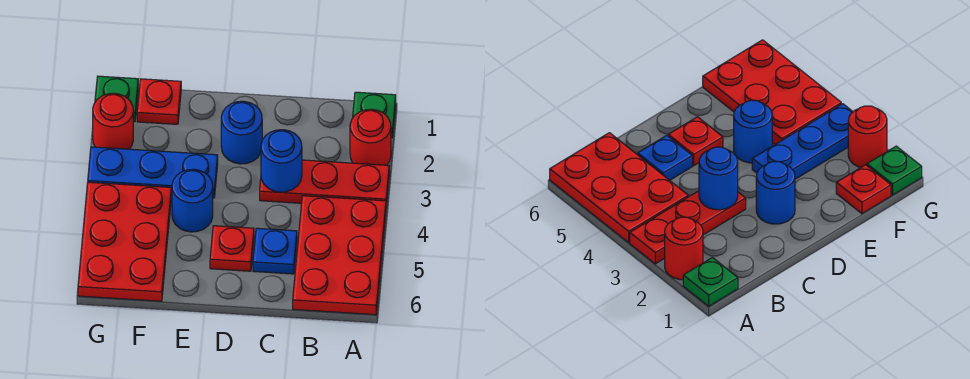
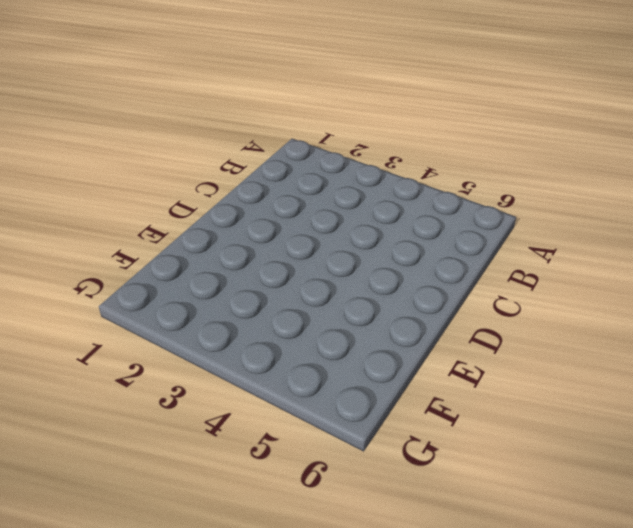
none -> green plate A1 level 1
none -> red round brick A2 level 1
none -> red plate A3:C3 level 1

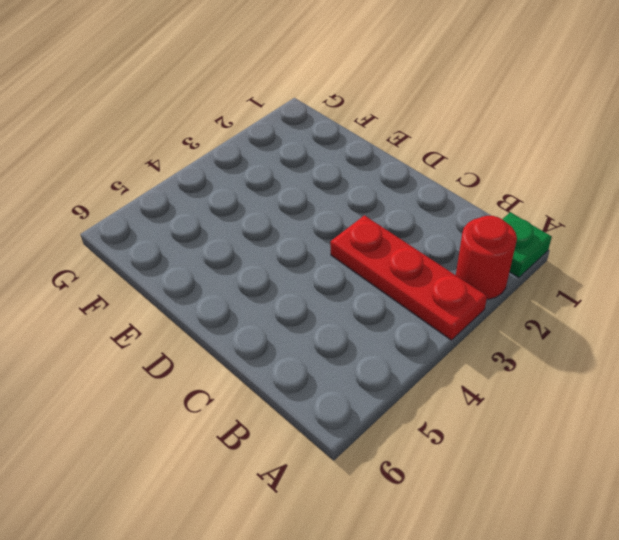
none -> red plate A4:B6 level 1
none -> blue plate C5 level 1
none -> blue round brick D2 level 1

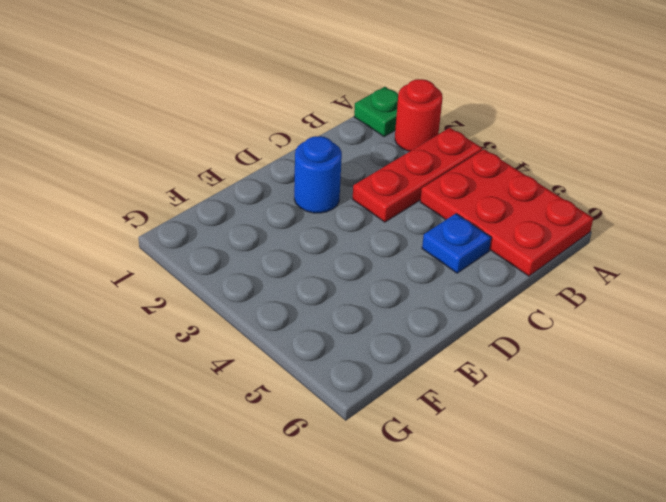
none -> red plate D5 level 1
none -> blue plate E3:G3 level 1
none -> blue round brick E4 level 1

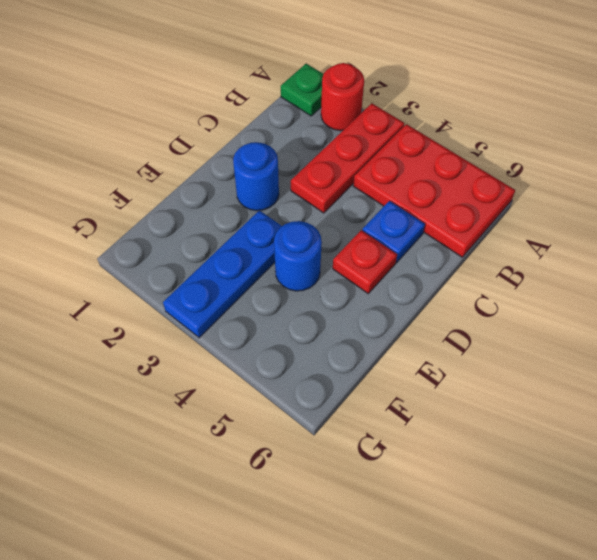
none -> red plate F1 level 1
none -> red plate F4:G6 level 1
none -> green plate G1 level 1

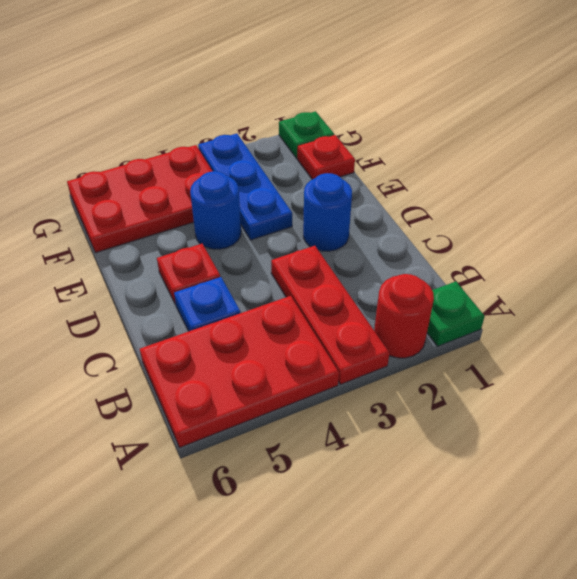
none -> red round brick G2 level 1
none -> blue round brick C3 level 2

